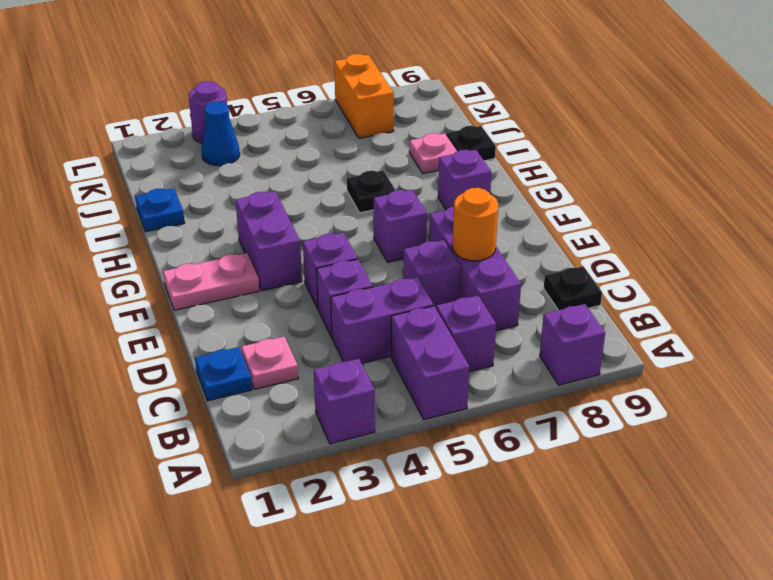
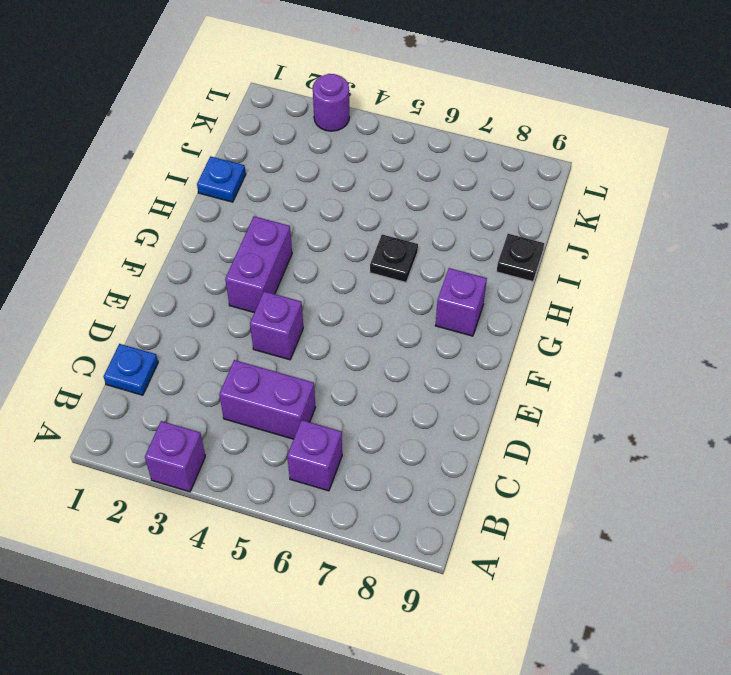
none -> purple brick A5:B5 level 1
none -> purple brick A8 level 1
none -> pink plate C2 level 1

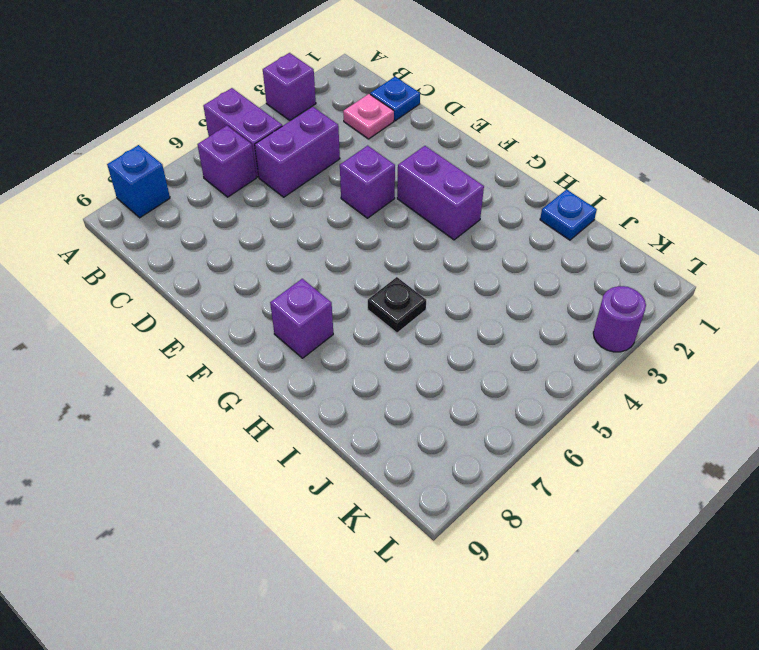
blue brick A8 level 1 -> purple brick A8 level 1
none -> purple brick C7:E7 level 1
none -> black plate C9 level 1
none -> purple brick D4 level 1

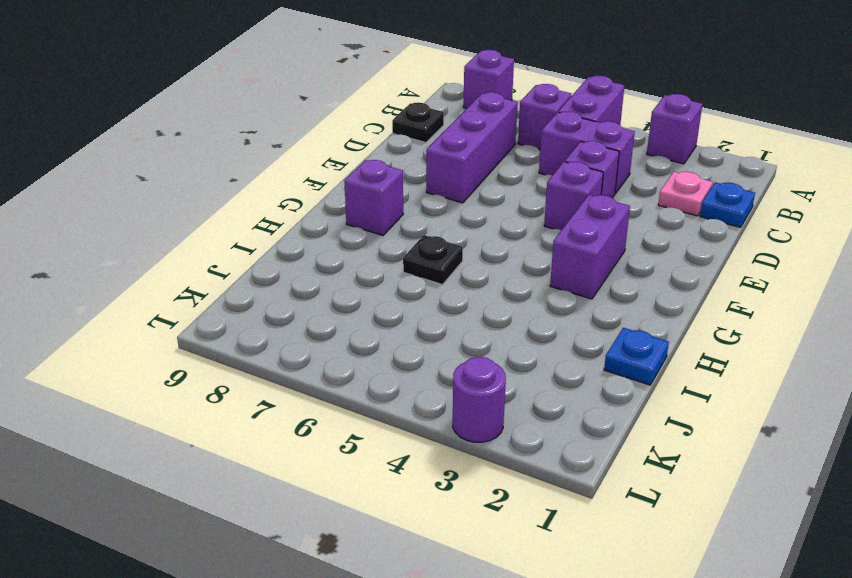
none -> purple brick D6 level 1
none -> pink plate F1:F2 level 1
none -> purple brick F6 level 1

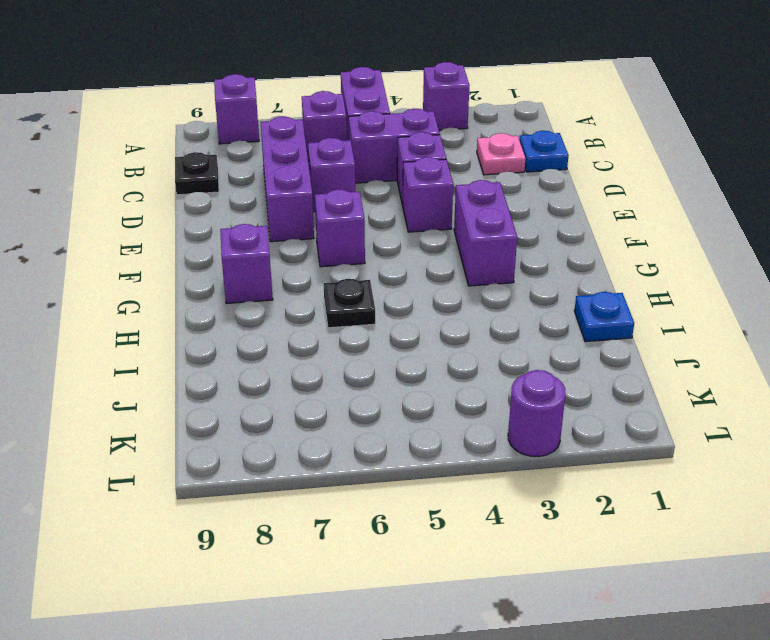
none -> pink plate F1:F2 level 1
none -> pink plate I8 level 1
none -> black plate I9 level 1

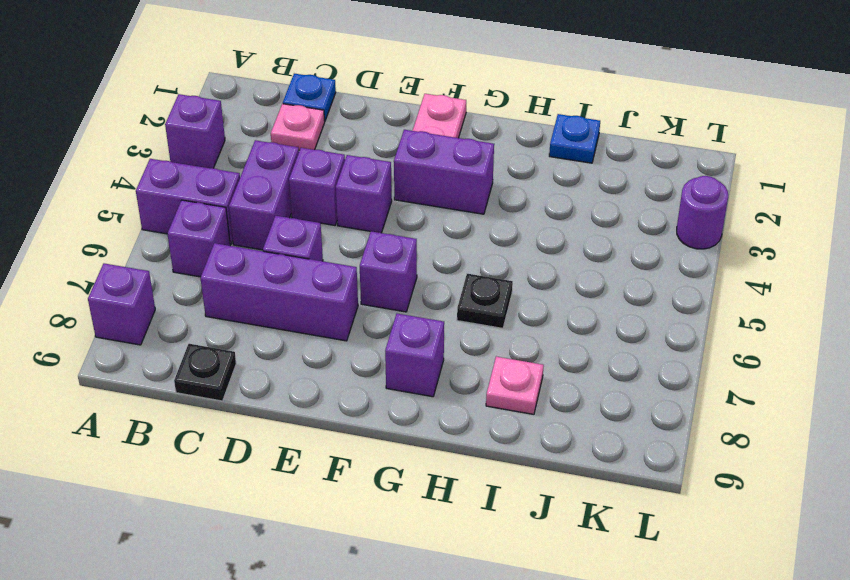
none -> black plate I9 level 1
none -> blue cone K3 level 1
none -> orange brick K7:L7 level 1

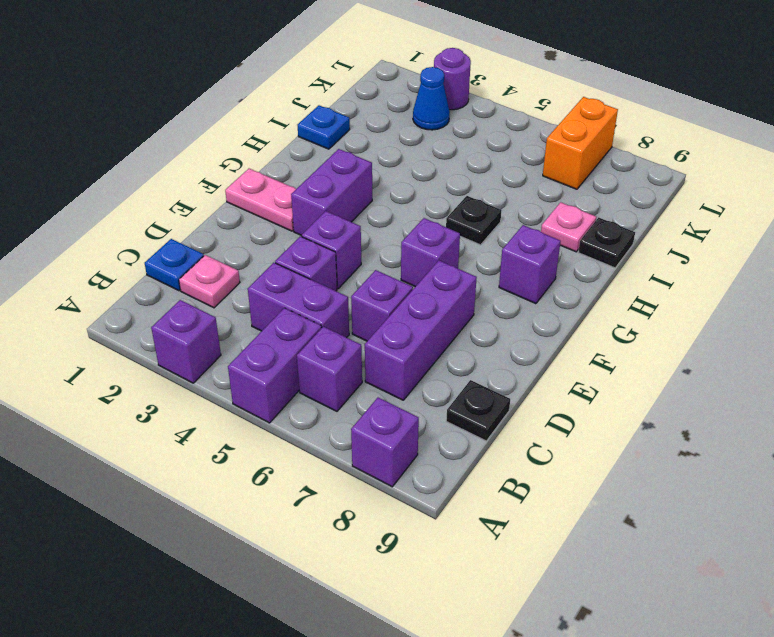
none -> orange round brick D7 level 2

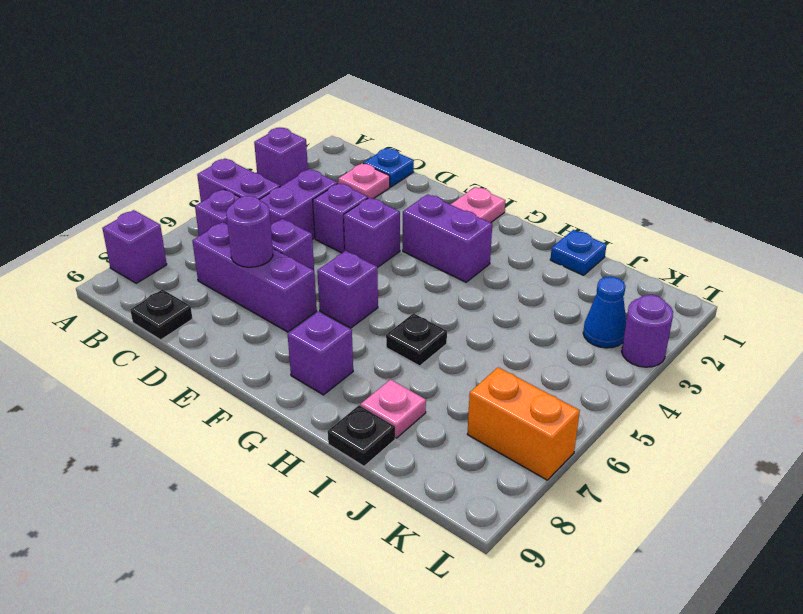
purple round brick D7 level 2 -> orange round brick D7 level 2

